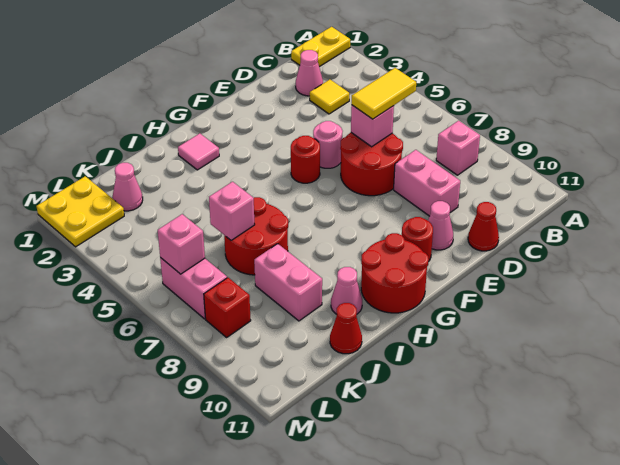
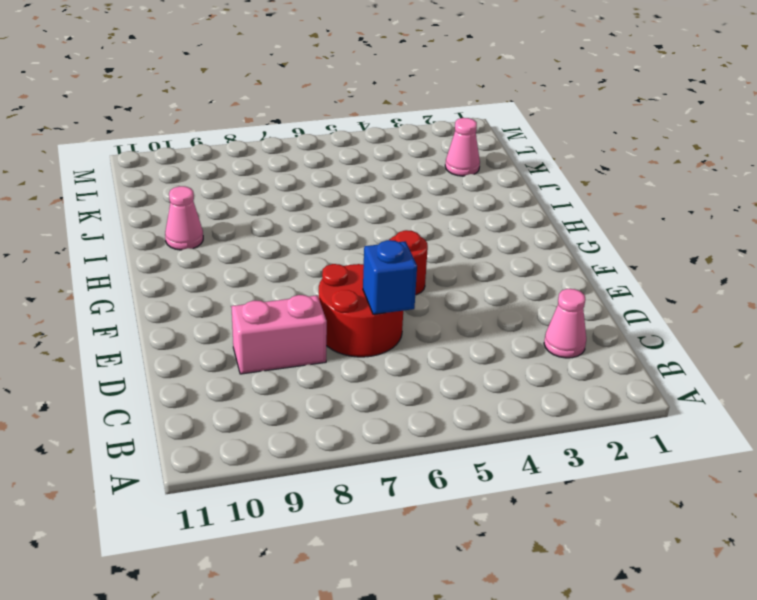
blue brick D6 level 2 -> pink brick D6 level 2
none -> yellow plate A1:B1 level 1
none -> pink brick B8 level 1
none -> yellow tile C3 level 1

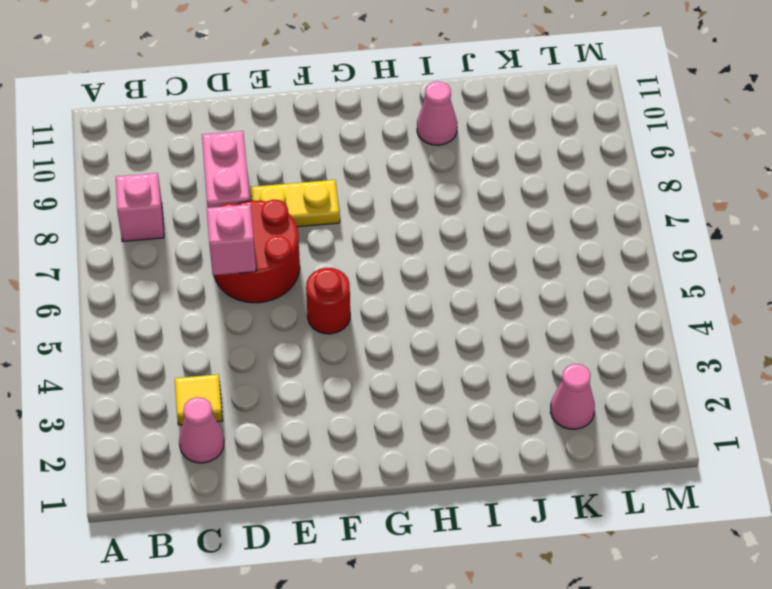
yellow plate E8:F8 level 1 -> yellow plate A1:B1 level 1
none -> red cone D11 level 1
none -> pink round brick E5 level 1
none -> pink cone E10 level 1

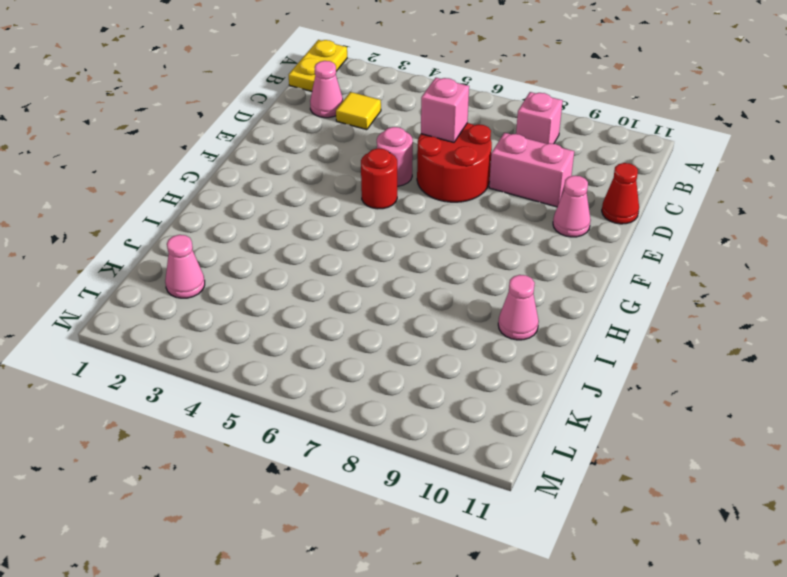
none -> red round brick F10 level 1
none -> red round brick G10:H11 level 1
none -> pink tile H2 level 1

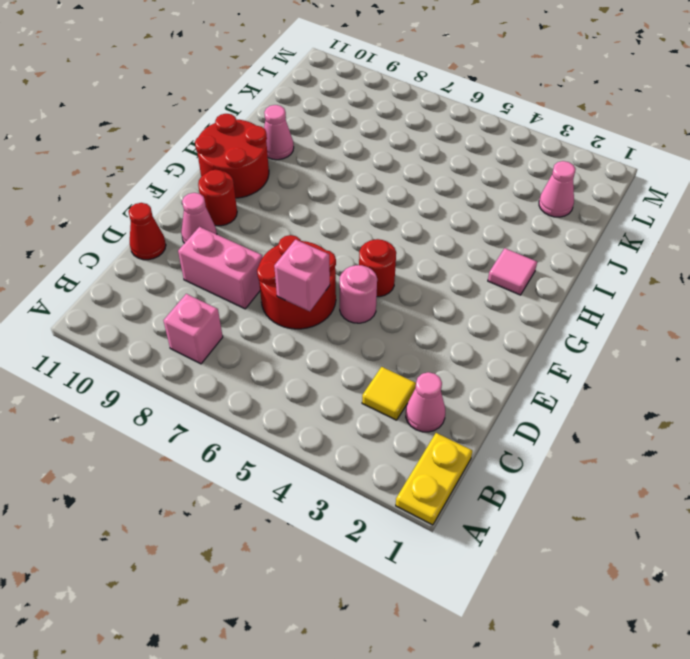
none -> red round brick I6:J7 level 1
none -> pink brick J8:J9 level 1
none -> red cone J11 level 1

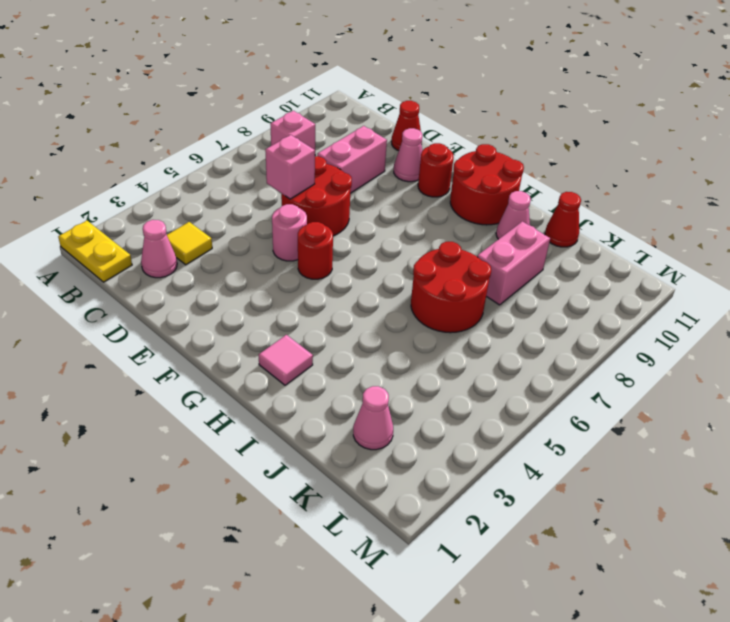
none -> yellow plate L1:M2 level 1
none -> pink brick L6:L7 level 1
none -> red brick L8 level 1

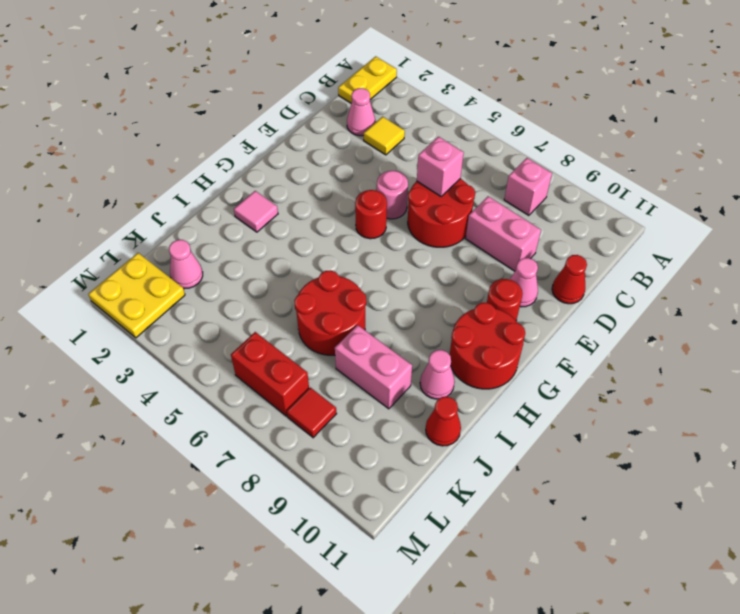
red brick L6:L7 level 1 -> pink brick L6:L7 level 1
red tile L8 level 1 -> red brick L8 level 1
none -> pink brick J6 level 2
none -> pink brick L6 level 2
none -> yellow tile C6:D6 level 3

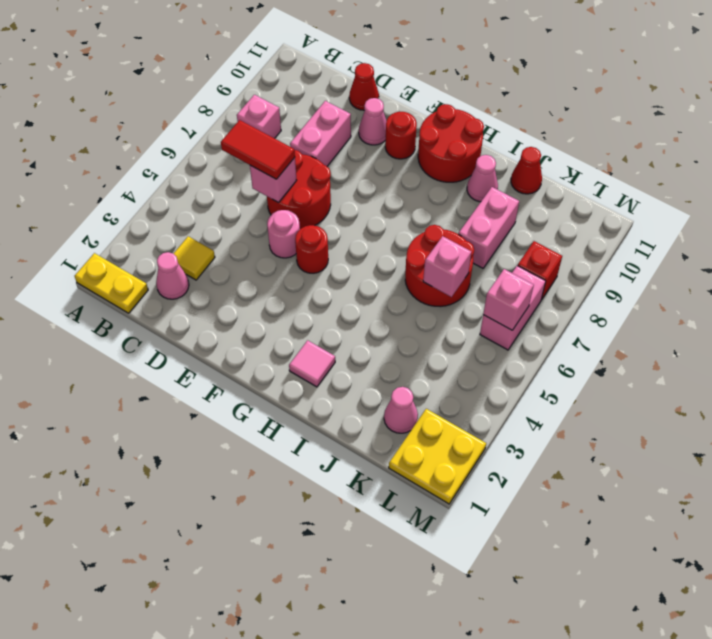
red tile C6:D6 level 3 -> yellow tile C6:D6 level 3

